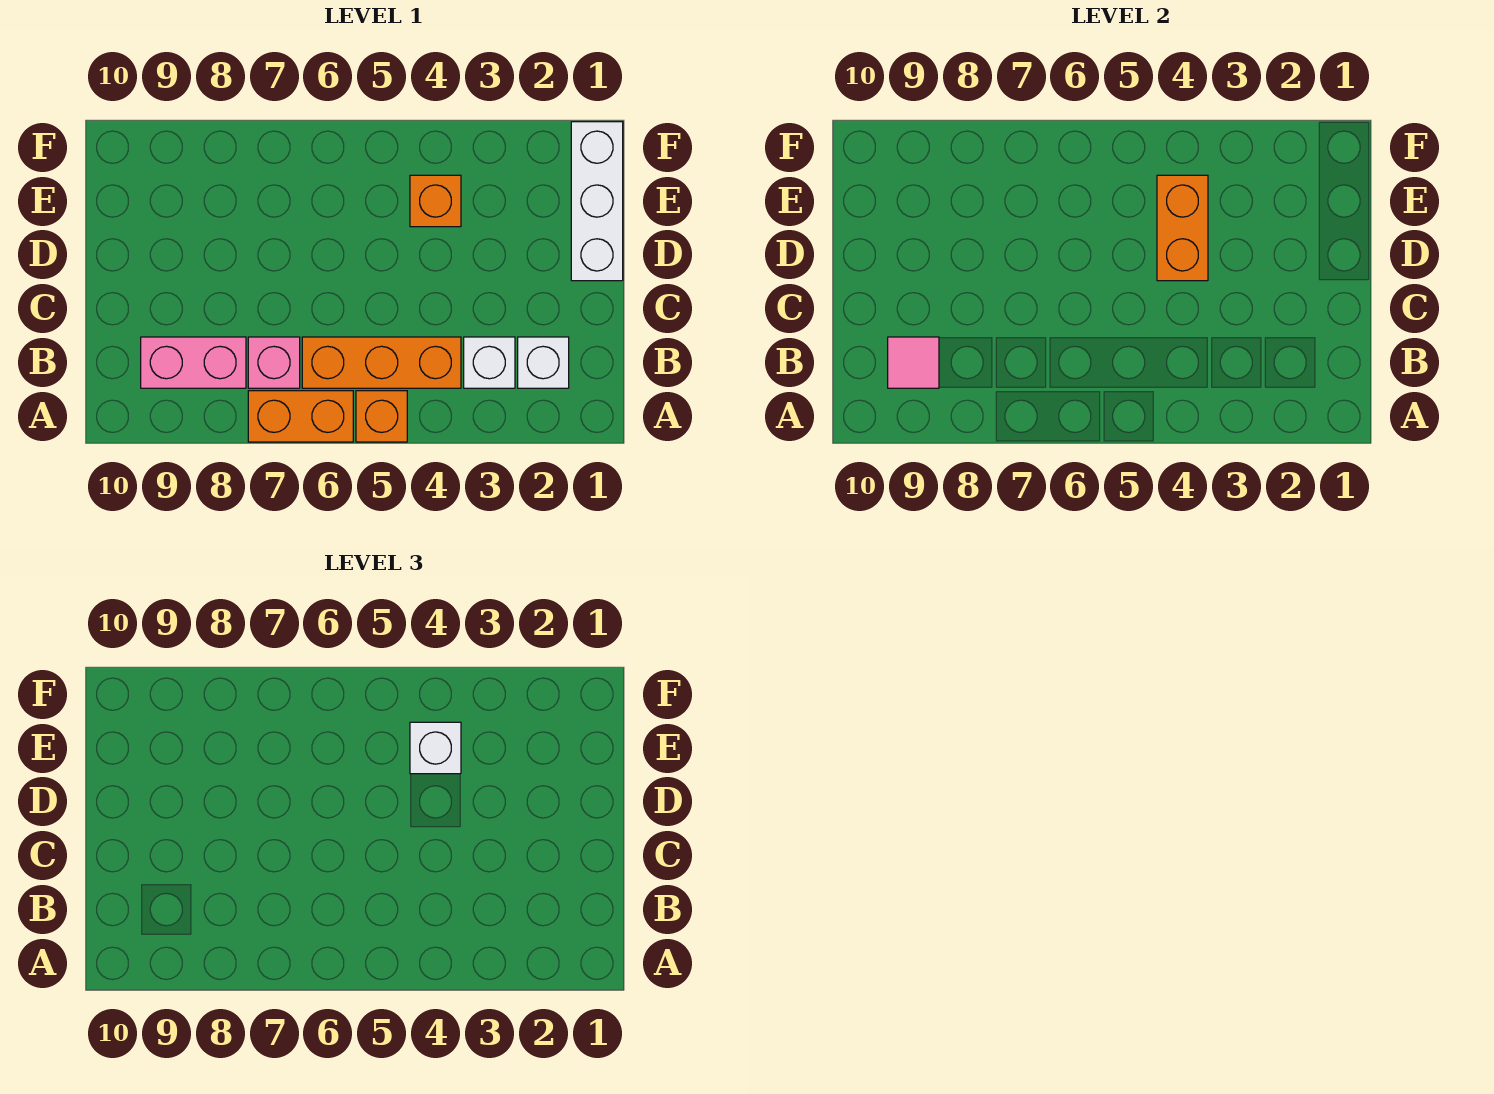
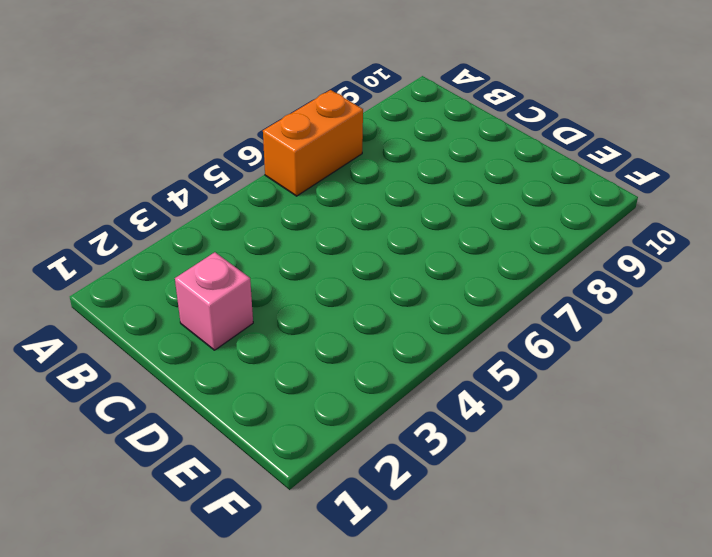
pink brick C2 level 1 -> pink brick B7 level 1
none -> orange brick A5 level 1
none -> white brick B2 level 1
none -> white brick B3 level 1

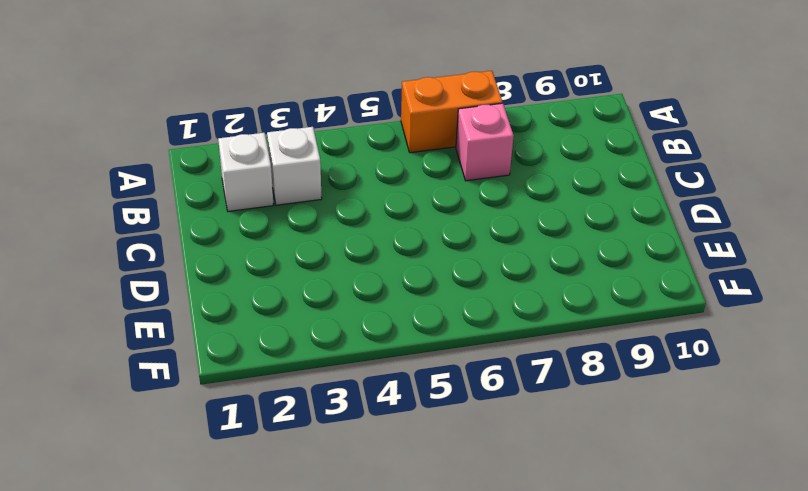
none -> orange brick A5 level 1
none -> orange brick B4:B6 level 1
none -> pink brick B8:B9 level 1

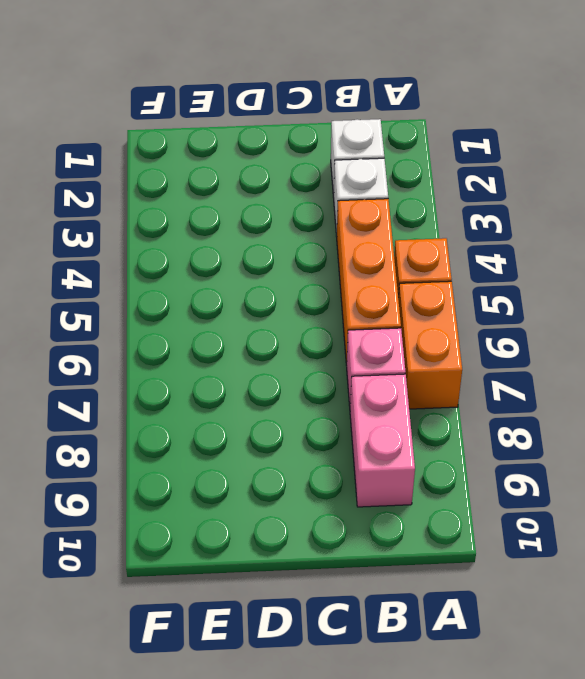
none -> white brick D1:F1 level 1
none -> orange brick E4 level 1
none -> pink tile B9 level 2

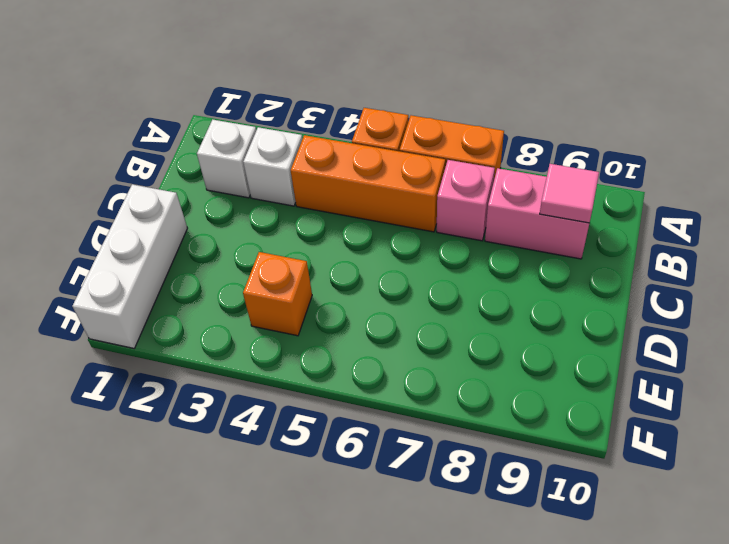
none -> orange brick D4:E4 level 2
none -> white brick E4 level 3

